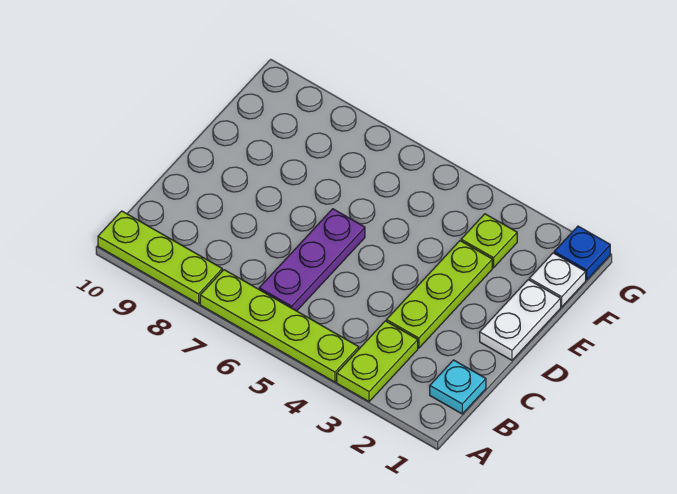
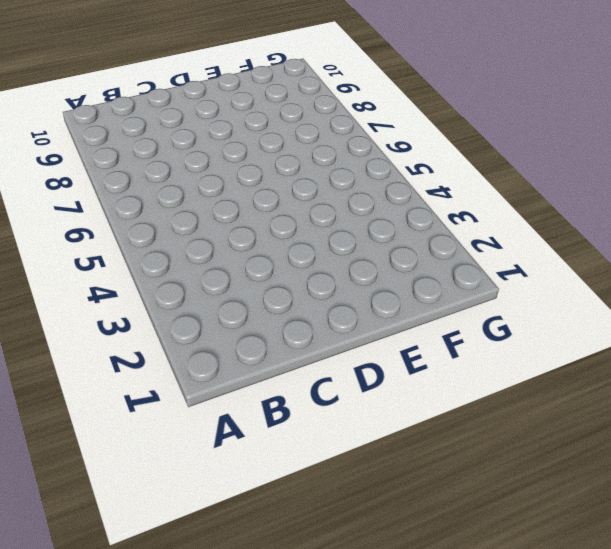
none -> lime plate A3:B3 level 1
none -> lime plate A4:A7 level 1

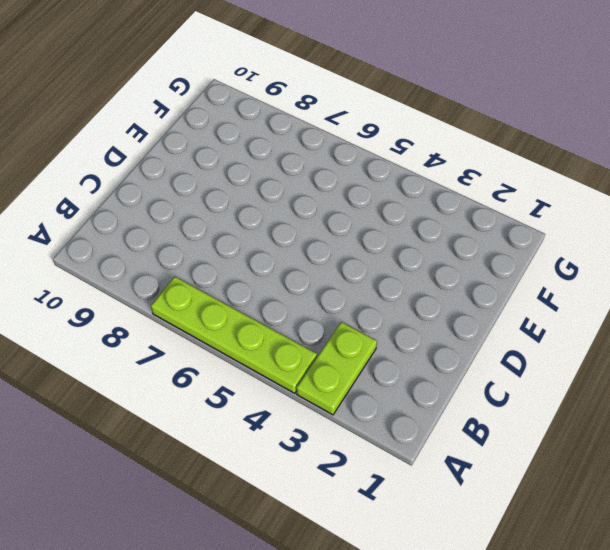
none -> lime plate A8:A10 level 1
none -> cyan plate B1 level 1

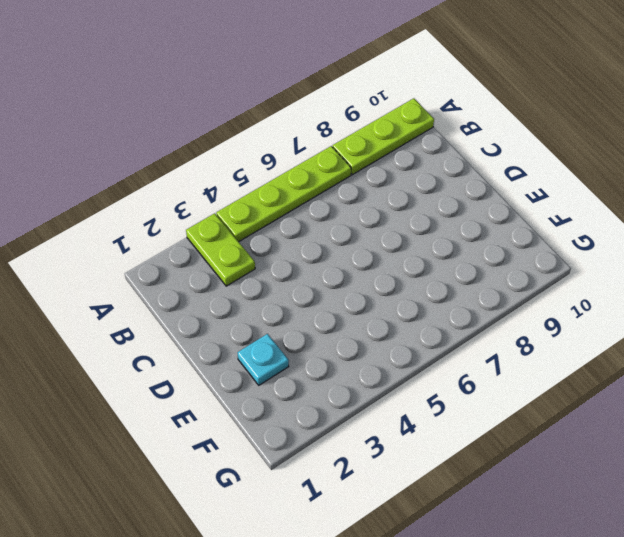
cyan plate E2 level 1 -> cyan plate B1 level 1
none -> purple plate B6:D6 level 1
none -> lime plate C3:E3 level 1

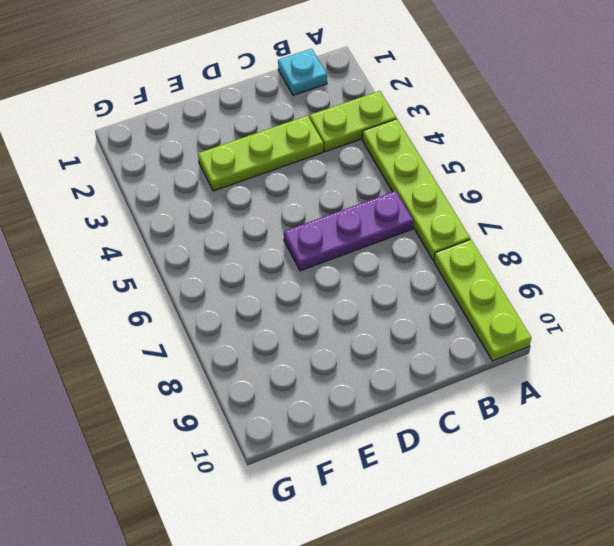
none -> white plate D1:E1 level 1
none -> white plate F1 level 1

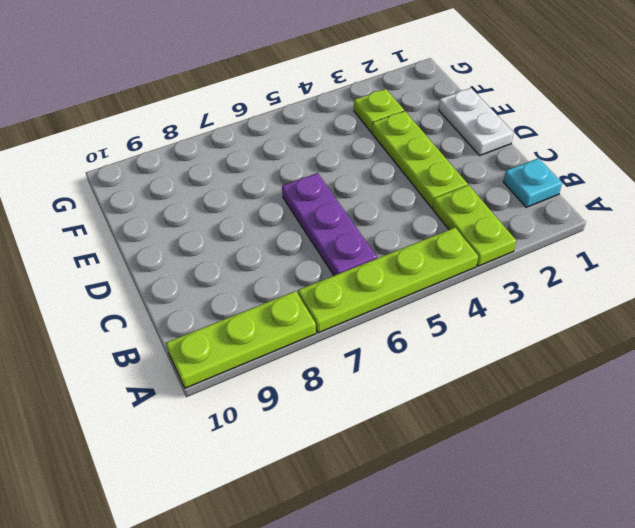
none -> white plate F1 level 1
none -> blue plate G1 level 1

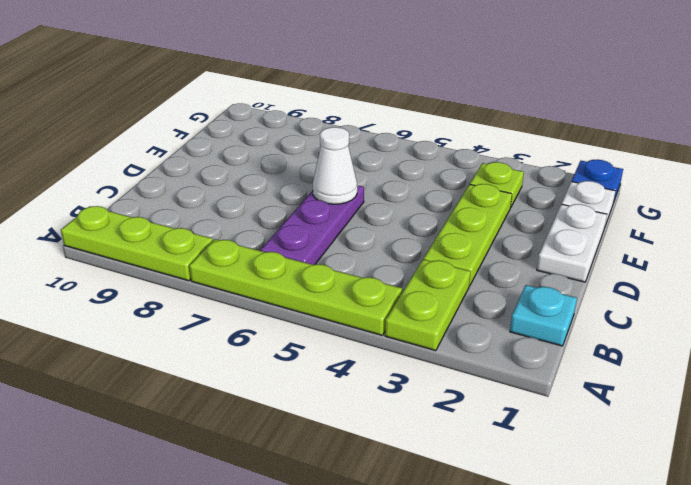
white cone D6 level 2 -> none

